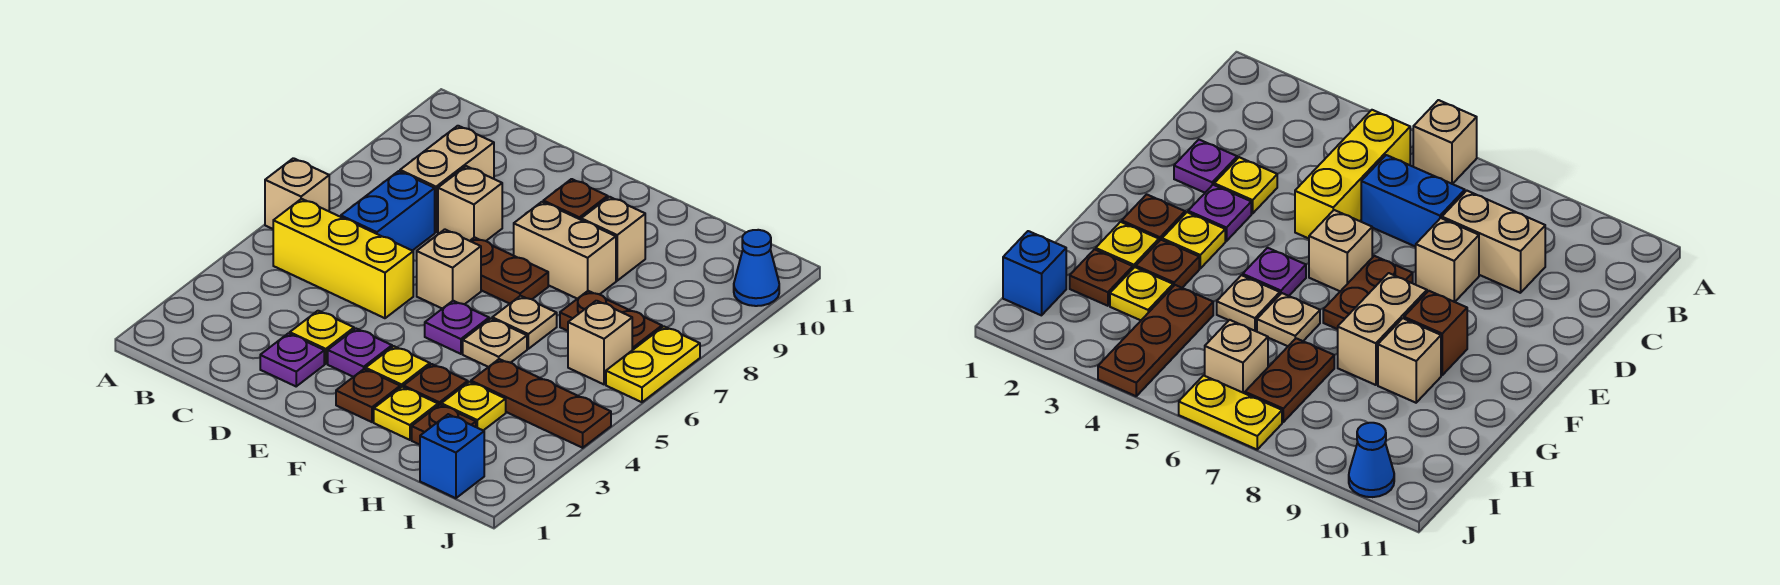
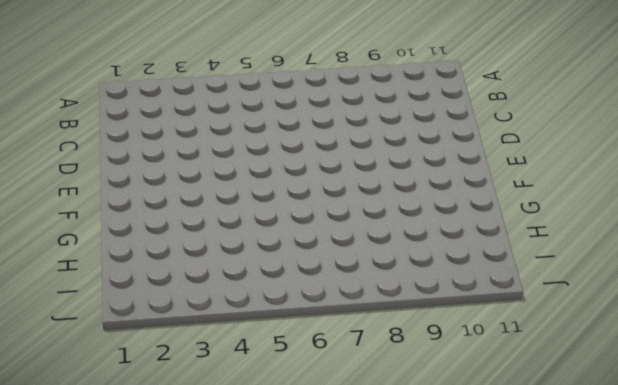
none -> tan brick A6 level 1
none -> yellow brick B5:D5 level 1
none -> blue brick C6:C7 level 1

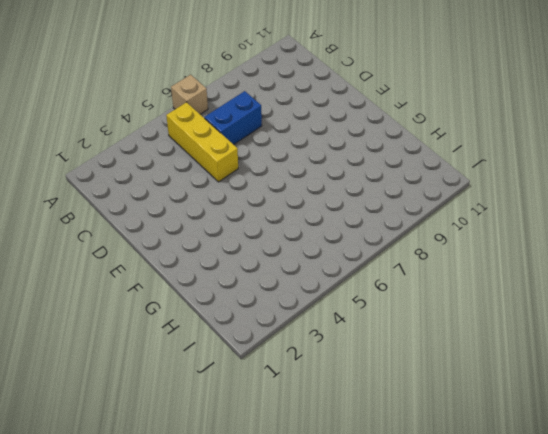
none -> tan brick C8:C9 level 1
none -> purple plate D2 level 1
none -> yellow plate D3 level 1

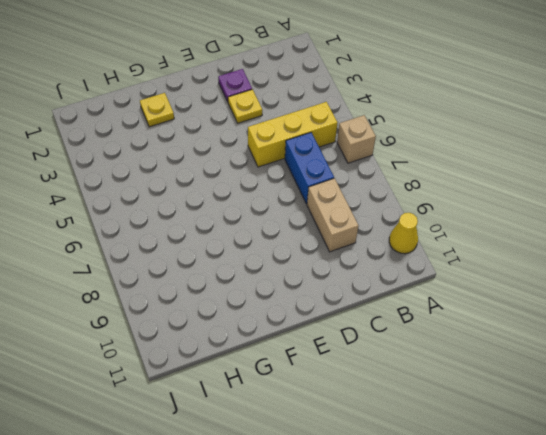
yellow cone A10 level 1 -> none
none -> tan brick D8 level 1
none -> purple plate E3 level 1
none -> tan brick E6 level 1

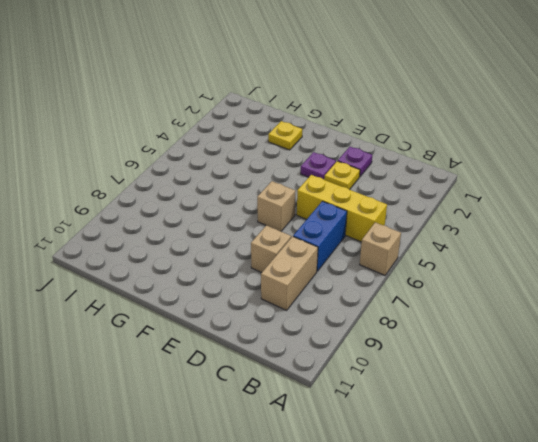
none -> brown plate E7:F7 level 1
none -> brown plate F2 level 1
none -> yellow plate F3 level 1

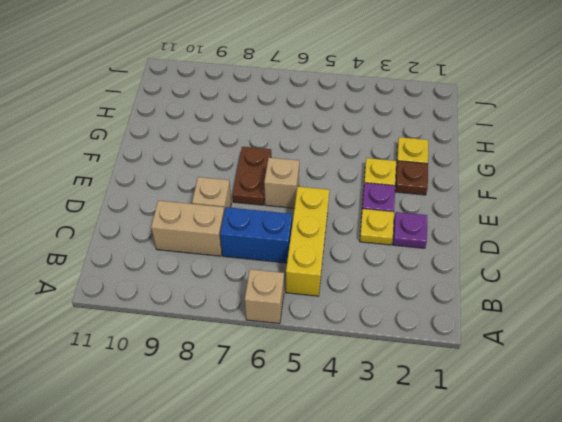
none -> purple plate F5 level 1
none -> tan brick F8:G8 level 1
none -> brown brick F9 level 1

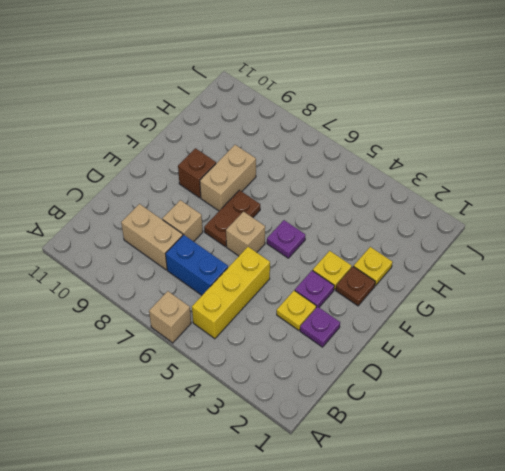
none -> brown plate G3 level 1
none -> tan plate G5 level 1
none -> tan plate G6 level 1

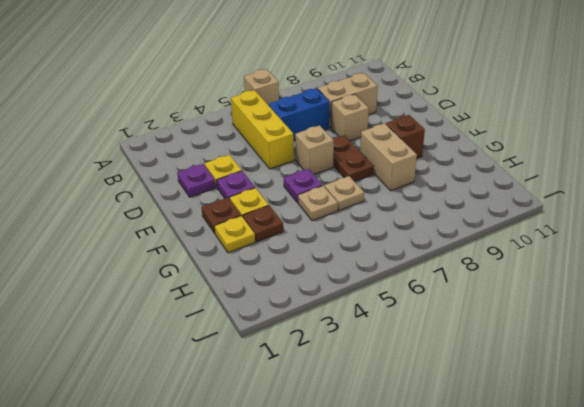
none -> tan brick G9 level 1
none -> brown plate H2 level 1
none -> yellow plate H3 level 1

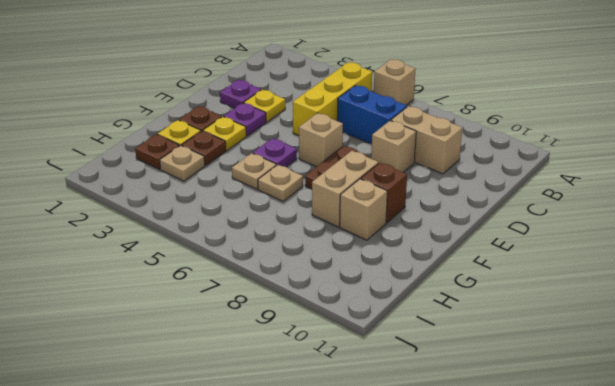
tan plate H3 level 1 -> yellow plate H3 level 1
none -> brown plate H4:J4 level 1
none -> brown plate H7:I7 level 1
none -> blue brick I1 level 1

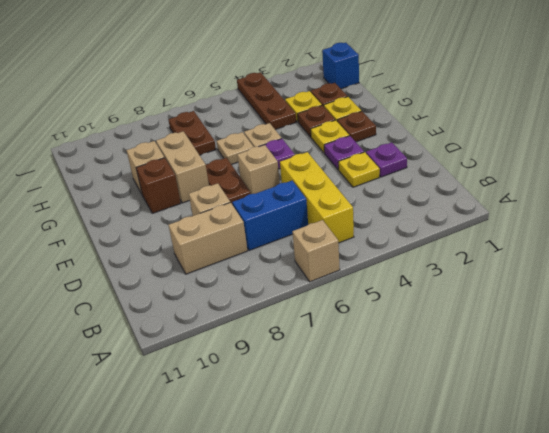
none -> tan brick I6 level 1
none -> yellow plate J6:J7 level 1
none -> blue cone J10 level 1

